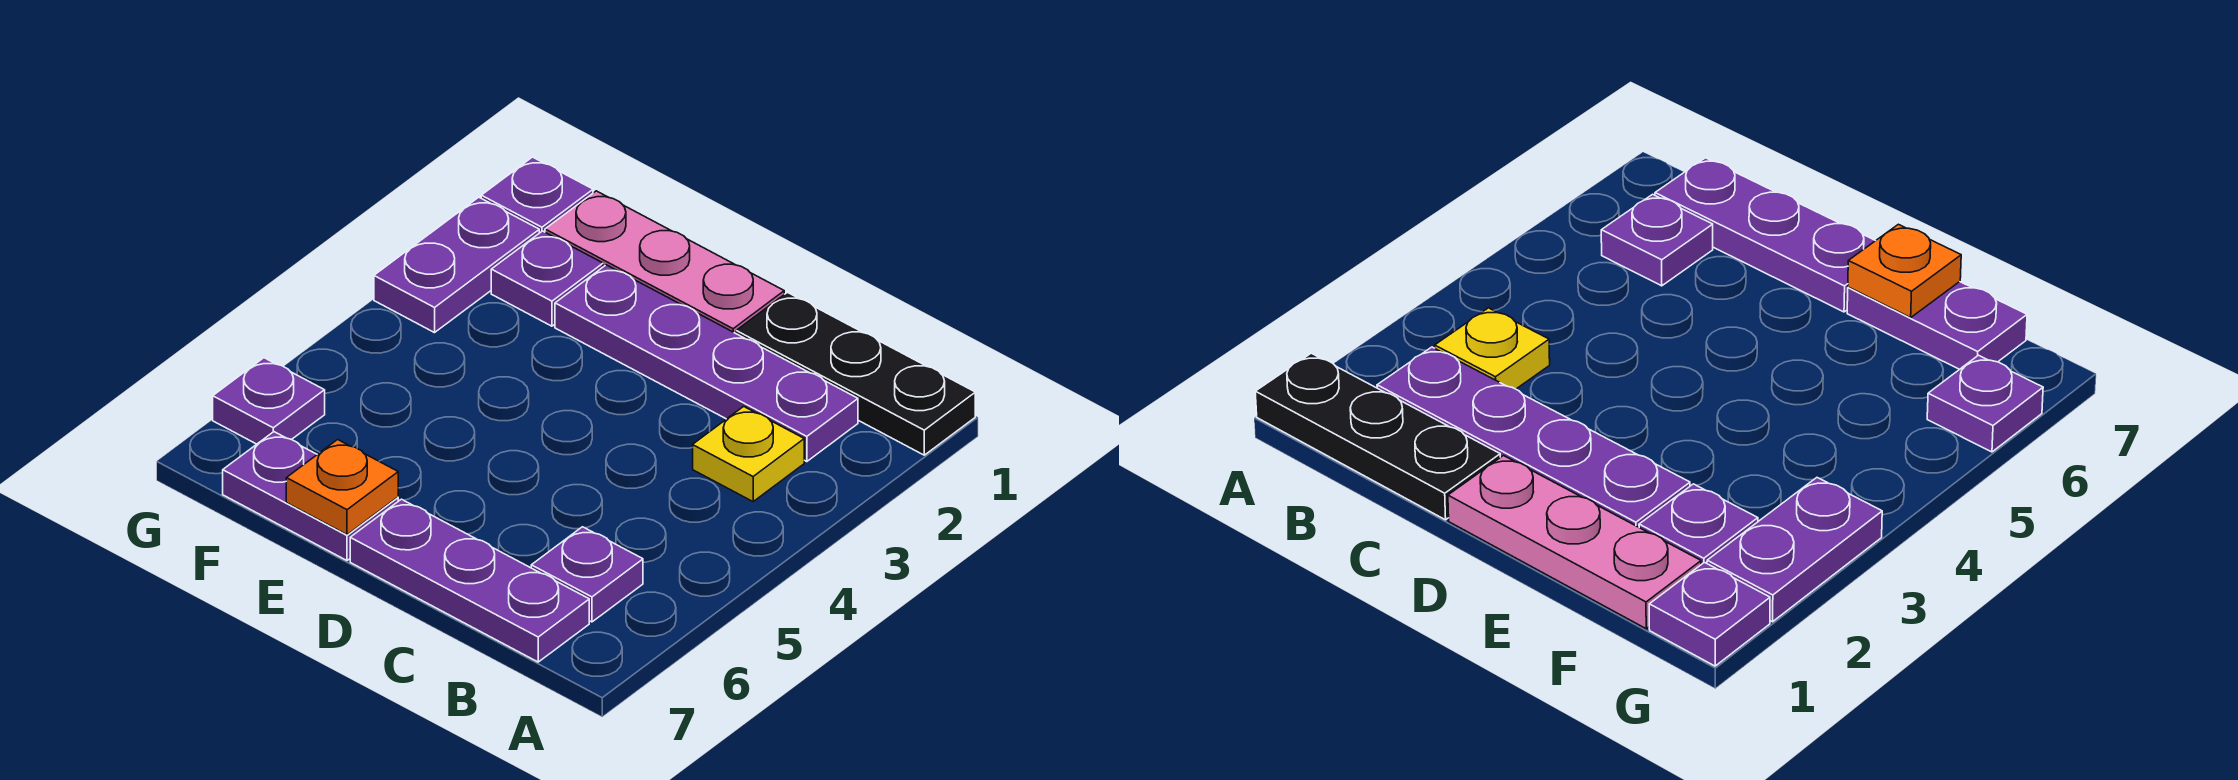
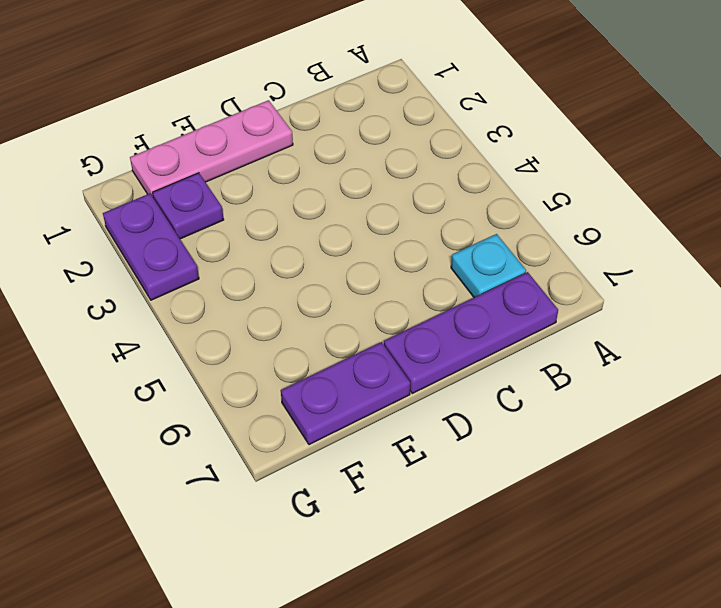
cyan plate B6 level 1 -> purple plate B6 level 1
none -> black plate A1:C1 level 1
none -> purple plate B2:E2 level 1
none -> yellow plate B3 level 1

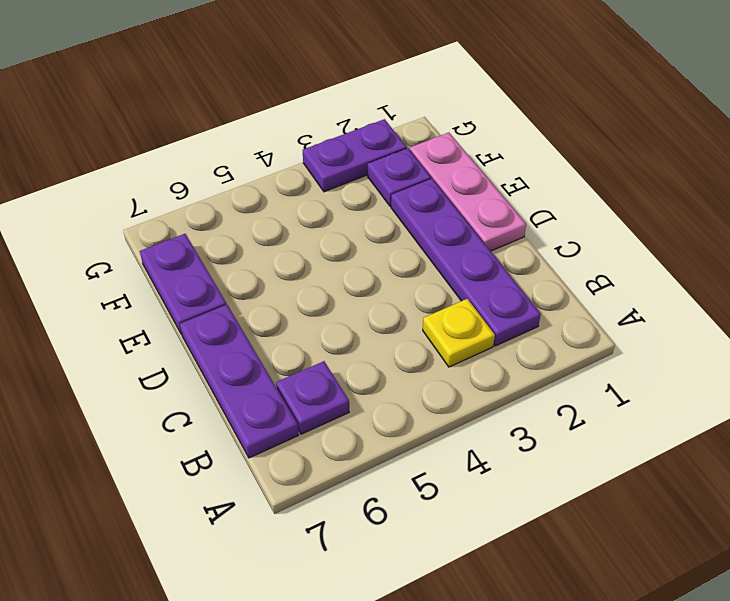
none -> black plate A1:C1 level 1
none -> purple plate G1 level 1
none -> purple plate G6 level 1

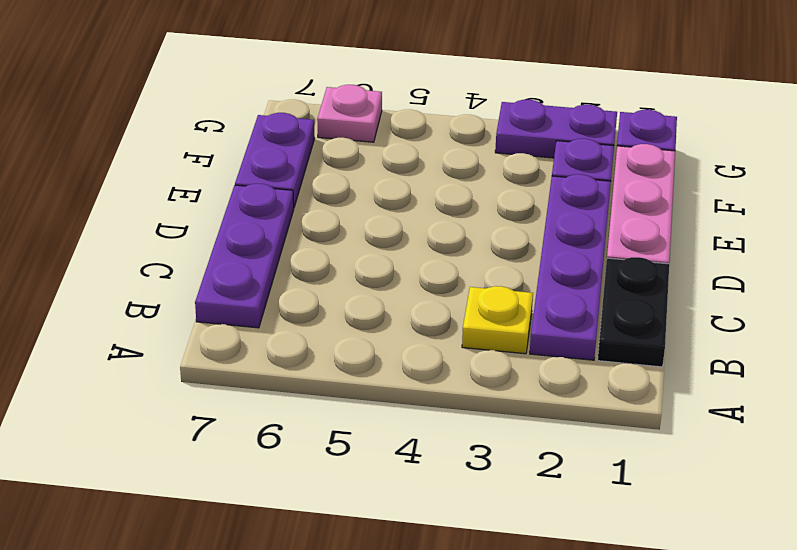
black plate B1:C1 level 1 -> black plate A1:C1 level 1
pink plate G6 level 1 -> purple plate G6 level 1
none -> purple plate B6 level 1
none -> orange plate E7 level 2

